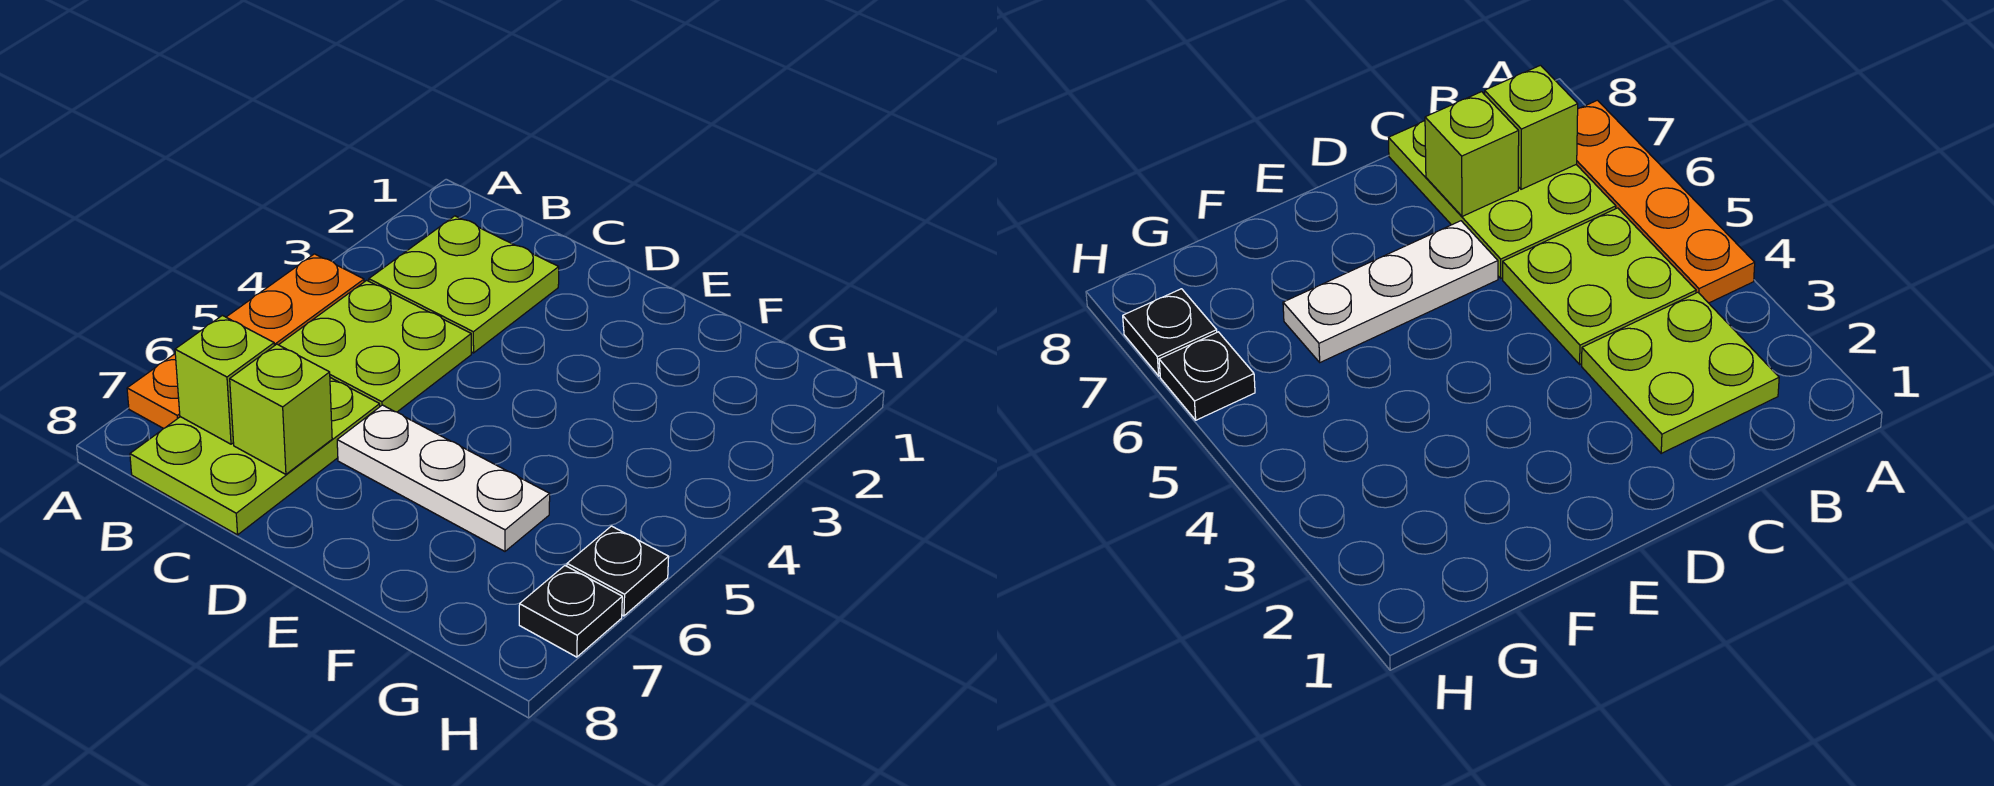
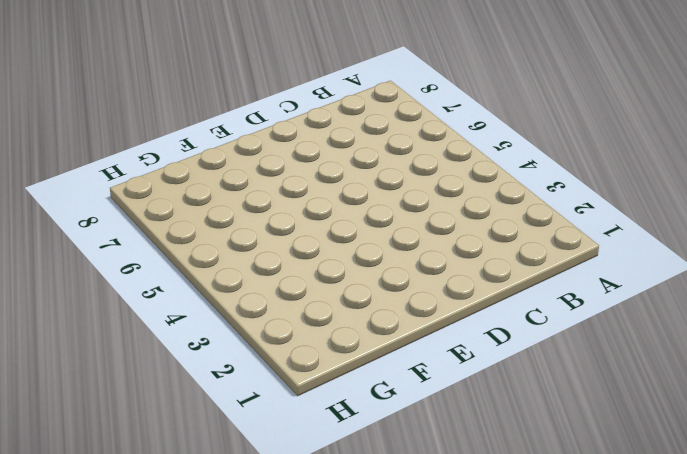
none -> orange plate A4:A7 level 1
none -> lime plate B2:C3 level 1

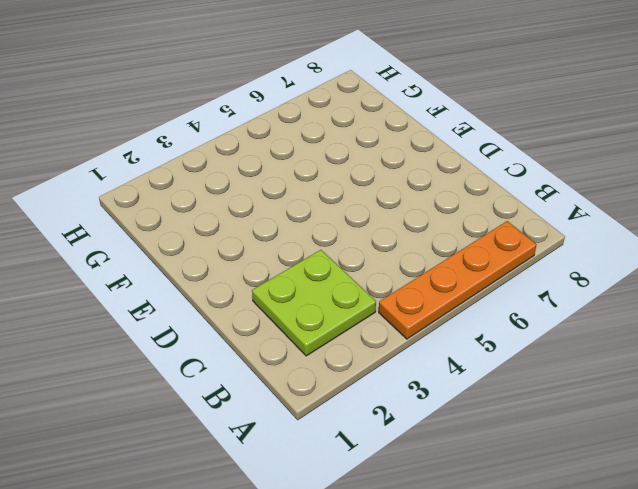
none -> lime plate B4:C5 level 1
none -> lime plate B6:C8 level 1

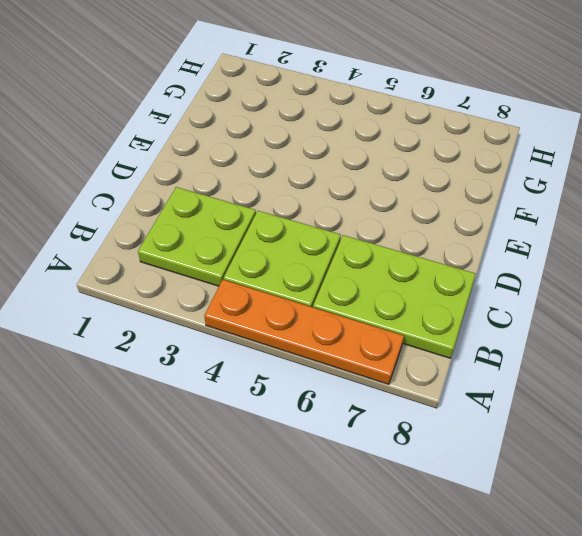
none -> white plate D6:F6 level 1
none -> black plate H6 level 1

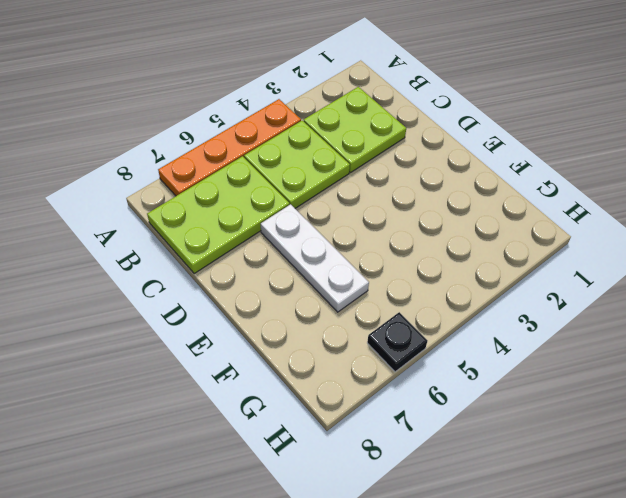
none -> black plate H7 level 1
none -> lime brick B7 level 2

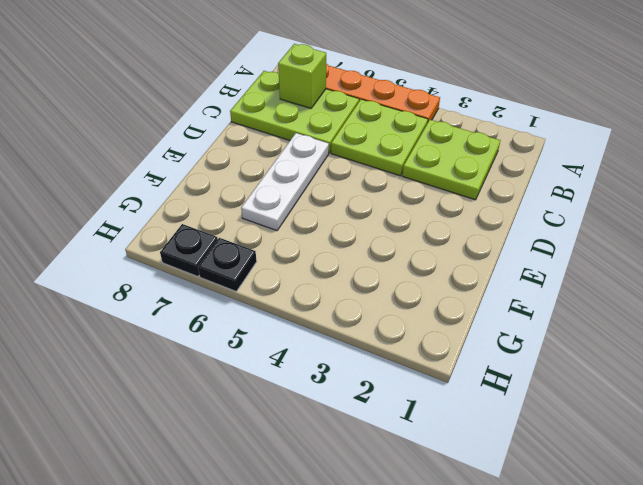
none -> lime brick C7 level 2

